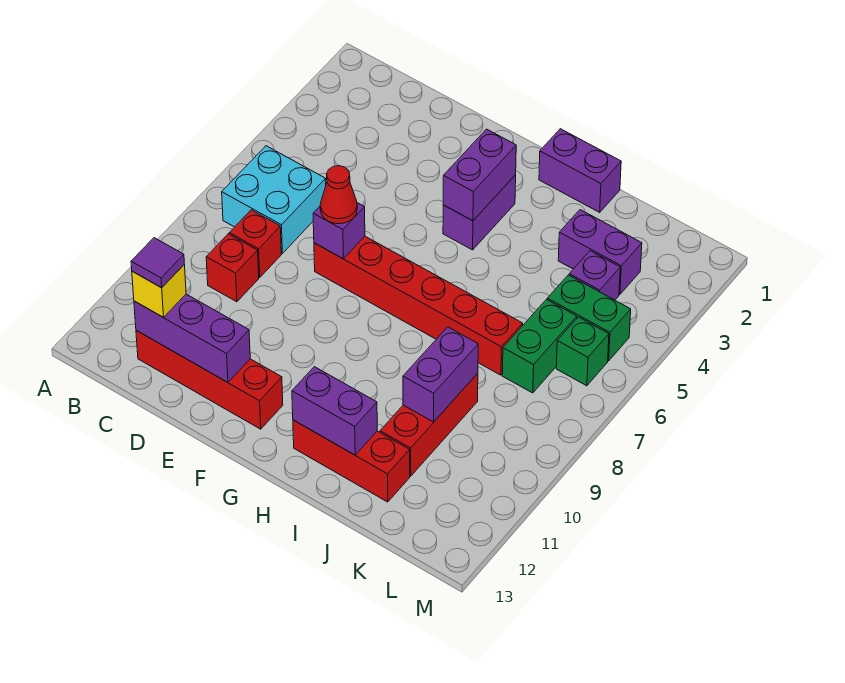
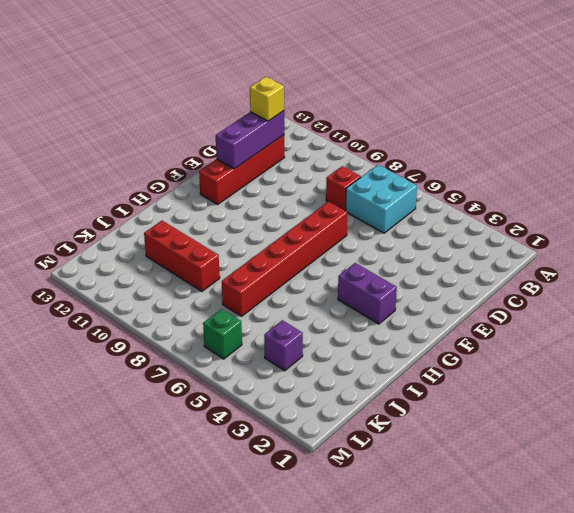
none -> red brick C9 level 1
none -> purple brick H1:I1 level 1
none -> red brick H12:J12 level 1

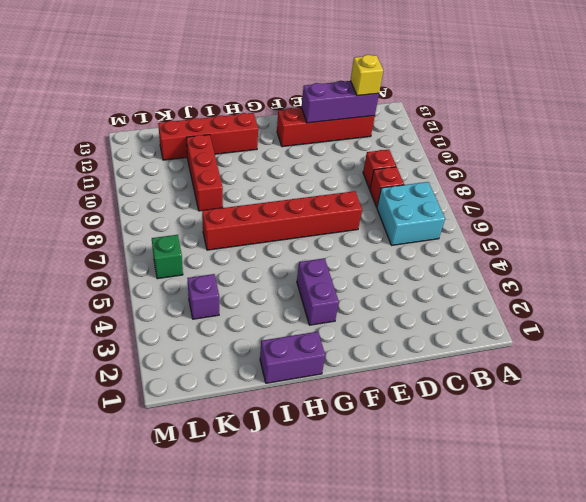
red brick H12:K12 level 1 -> red brick H12:J12 level 1
none -> purple brick J3:K3 level 1
none -> green brick K5:L5 level 1
none -> green brick K6:K7 level 1

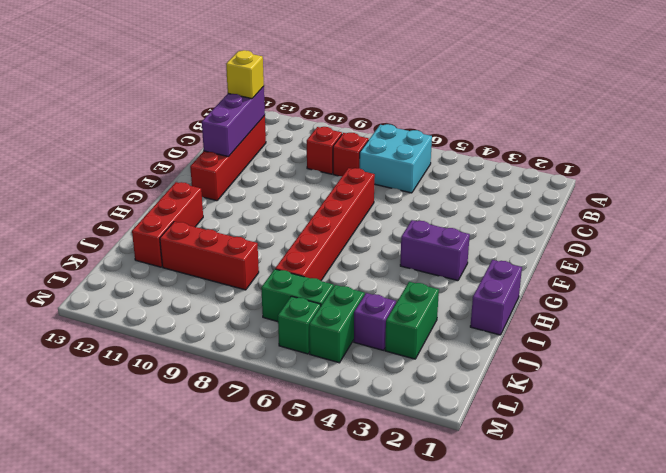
green brick J3:K3 level 1 -> purple brick J3:K3 level 1
none -> purple brick E7 level 2
none -> purple brick G3:G4 level 2
none -> purple brick H12:I12 level 2

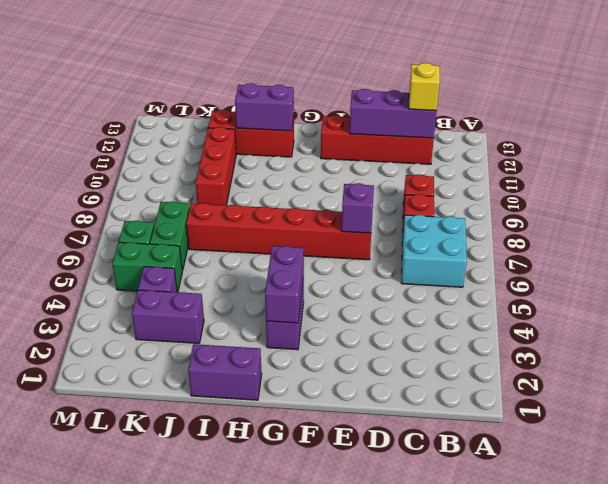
none -> purple brick J9:J10 level 2
none -> red cone E7 level 3
none -> purple tile C12 level 4

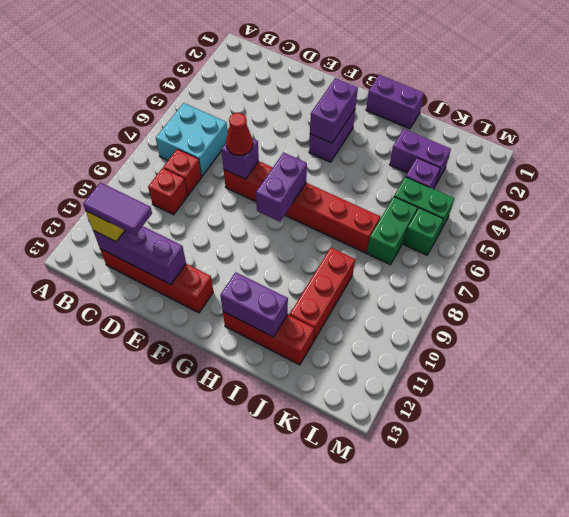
purple tile C12:D12 level 4 -> purple tile C12 level 4
purple brick G7:G8 level 2 -> purple brick J9:J10 level 2

